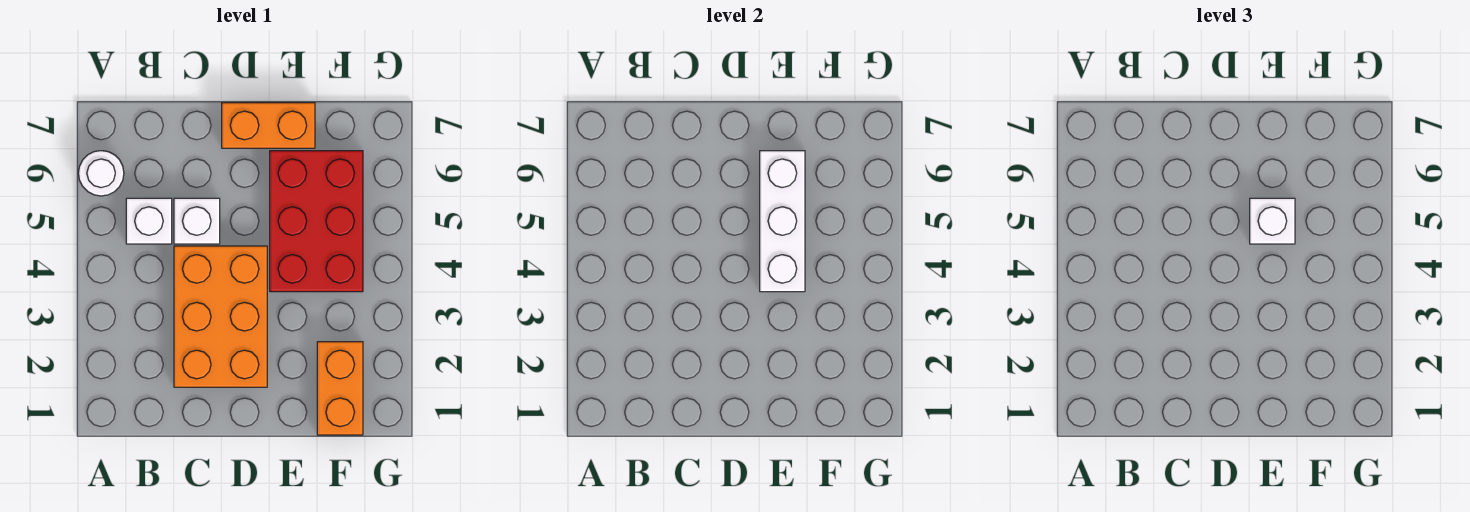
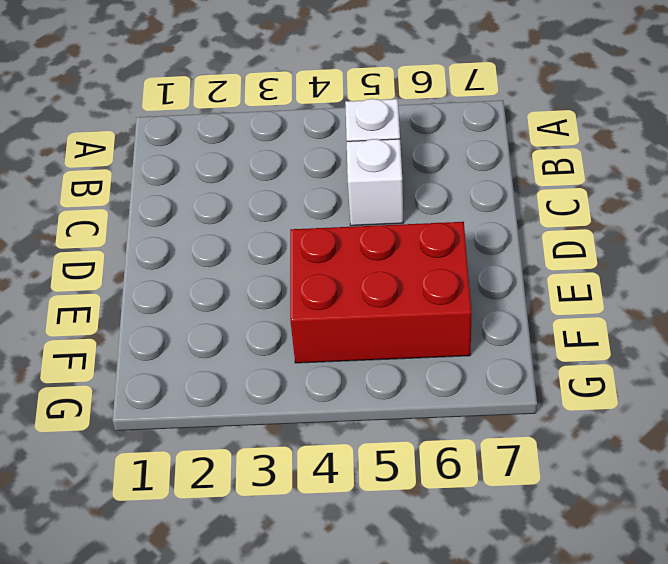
none -> white round brick A6 level 1
none -> orange brick C2:D4 level 1

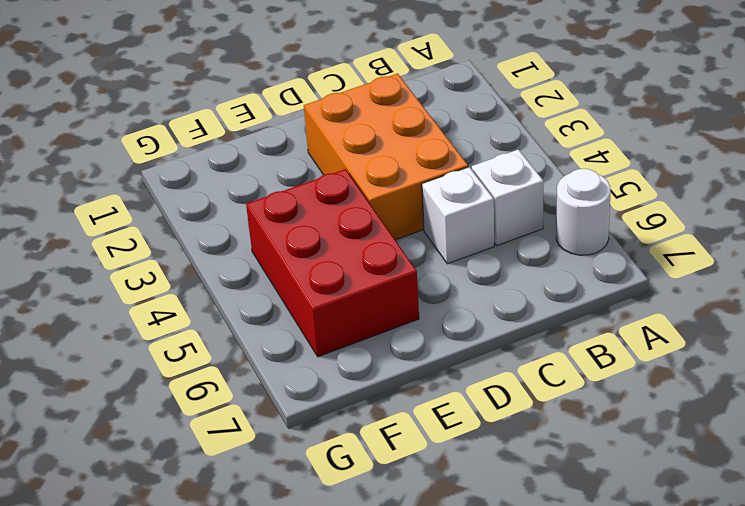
none -> orange brick D7:E7 level 1
none -> orange brick F1:F2 level 1

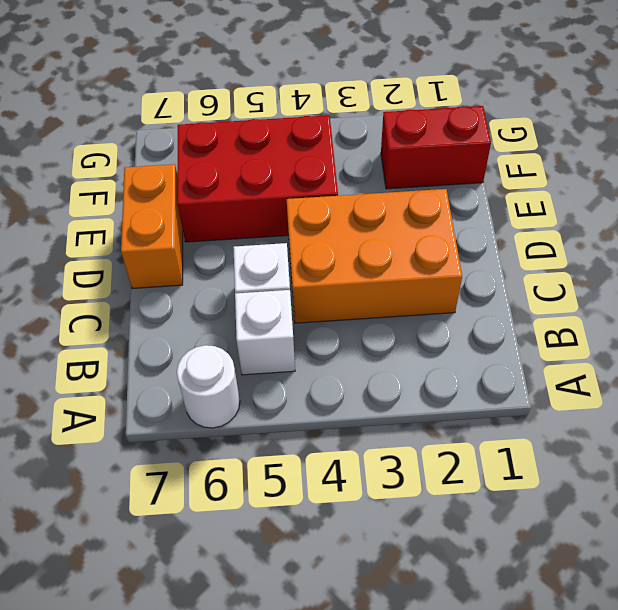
red brick F1:F2 level 1 -> orange brick F1:F2 level 1
none -> white brick E4:E6 level 2
none -> white brick E5 level 3

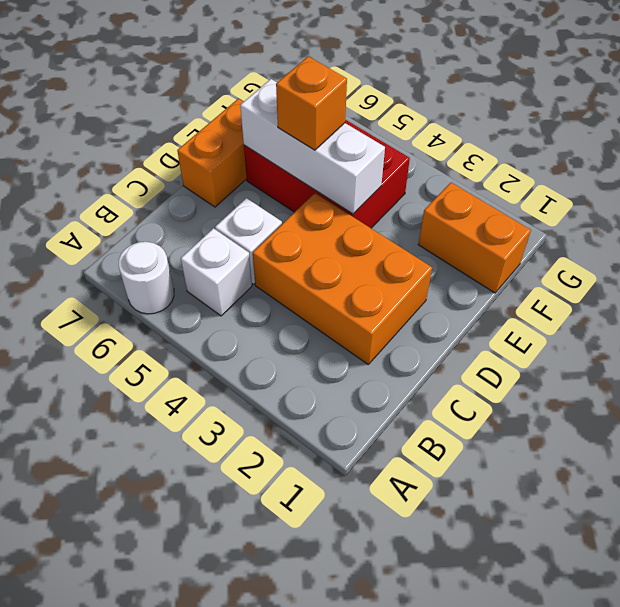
orange brick E5 level 3 -> white brick E5 level 3

